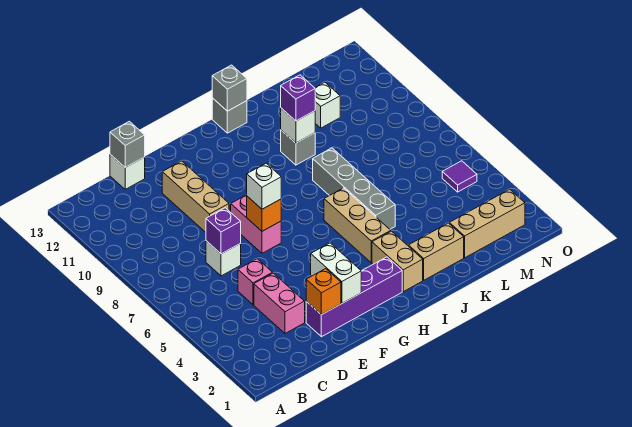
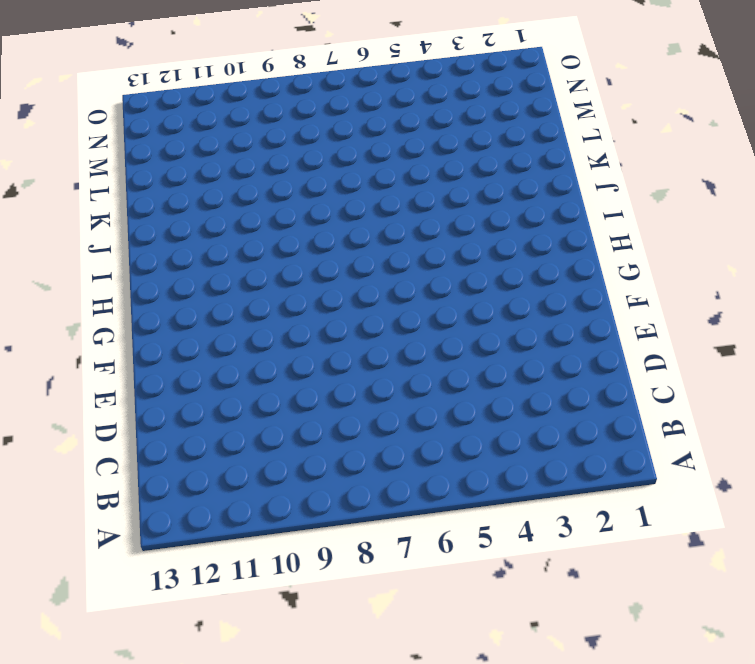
none -> pink brick D3:D4 level 1
none -> pink brick D5 level 1
none -> white brick D7 level 1

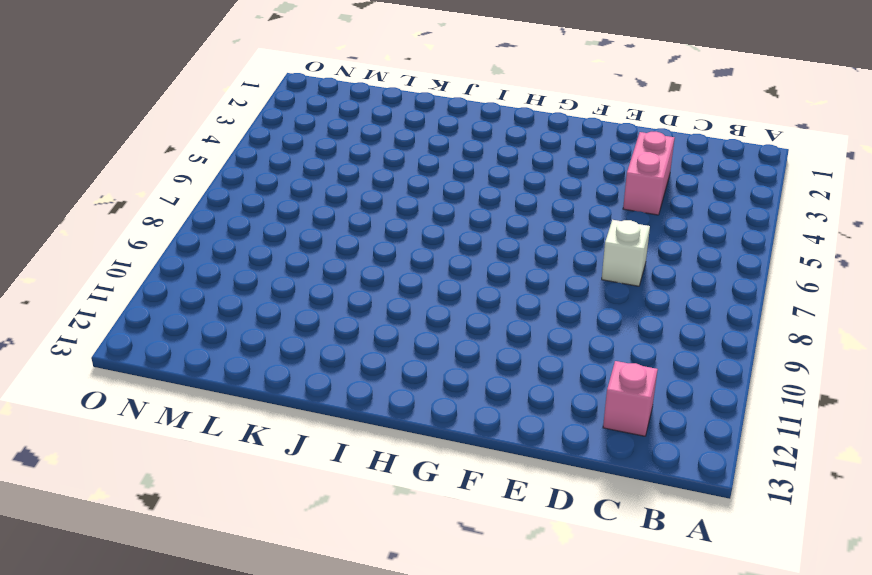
pink brick C12 level 1 -> pink brick D5 level 1
none -> white brick D13 level 1
none -> purple brick E2:H2 level 1
none -> tan brick E9:E11 level 1

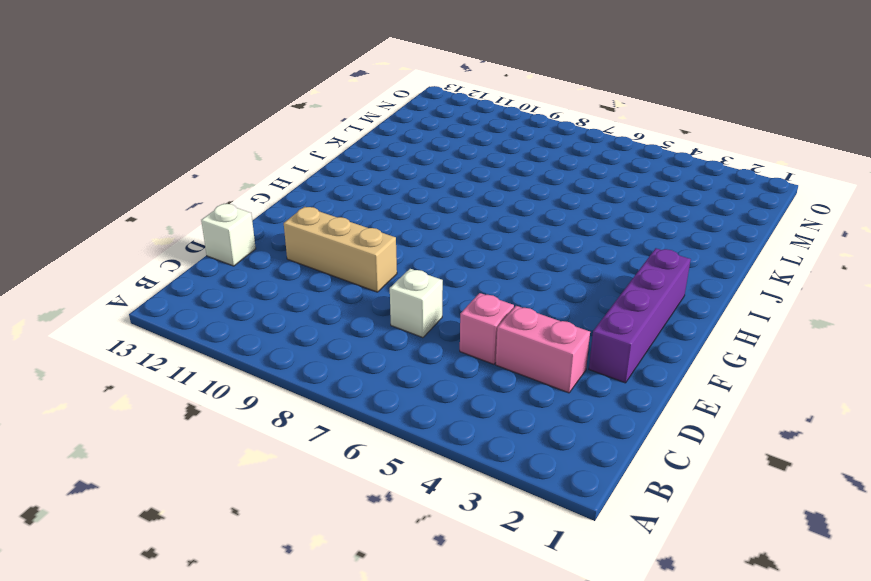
none -> pink brick F7:F8 level 1
none -> tan brick I2:I3 level 1
none -> tan brick I4:I6 level 1

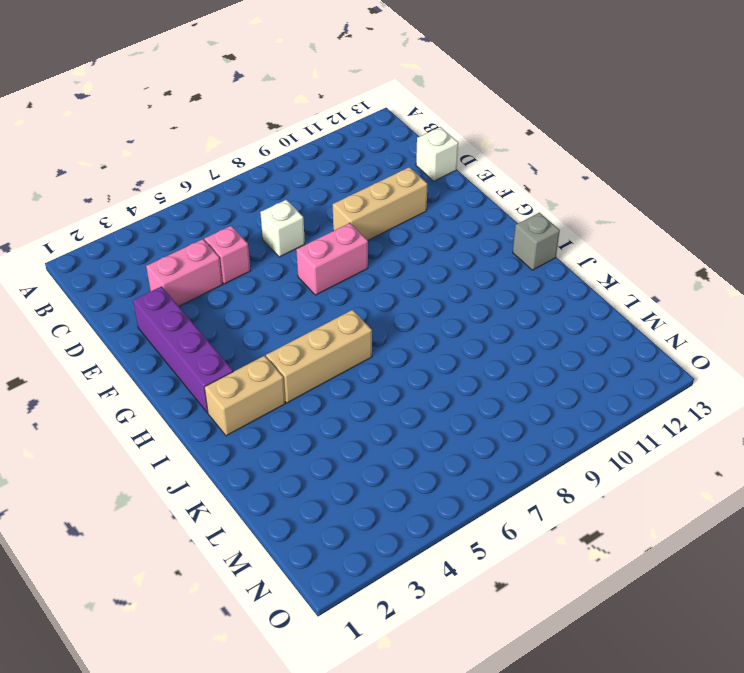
none -> tan brick J2:K2 level 1
none -> grey brick J5:J8 level 1
none -> grey brick J10 level 1

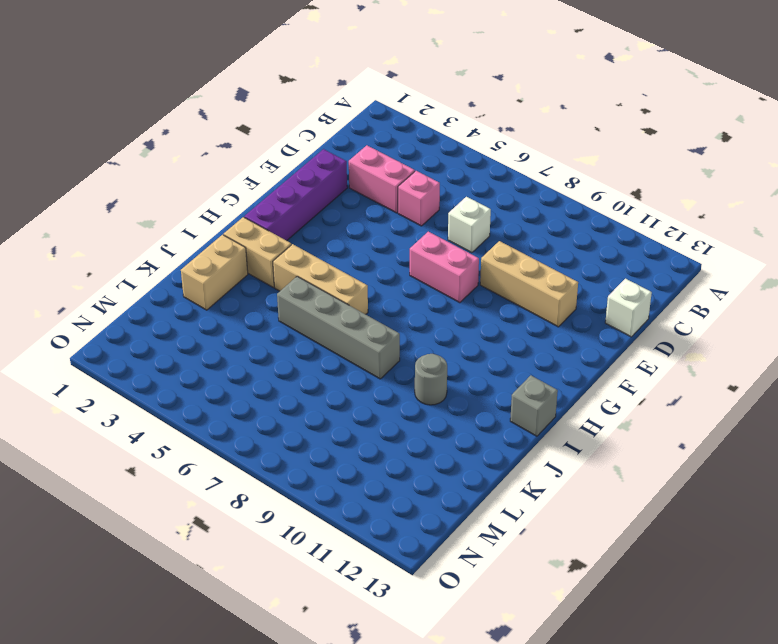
grey round brick J10 level 1 -> grey brick J10 level 1
none -> tan brick L2:N2 level 1
none -> white brick L11 level 1
none -> purple tile N5 level 1

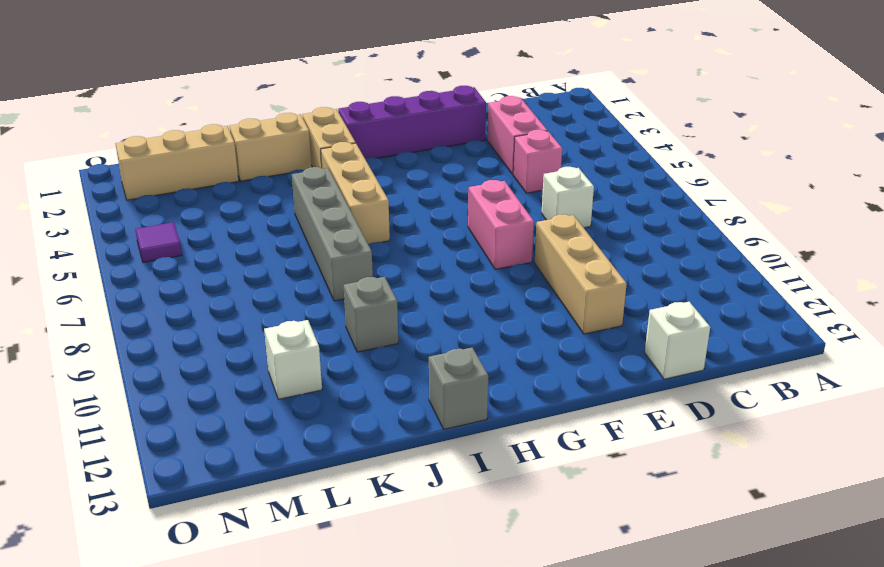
none -> purple brick D7 level 2
none -> grey brick D13 level 2
none -> orange brick E2 level 2

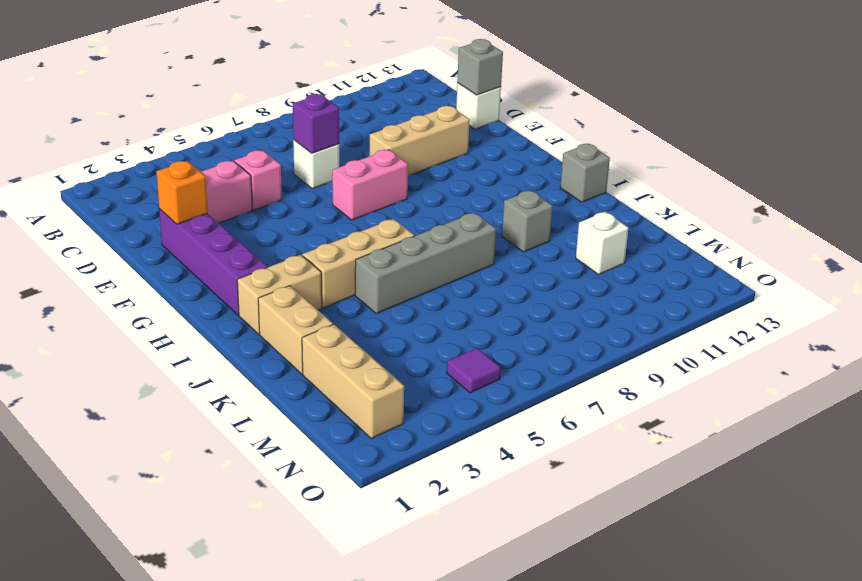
none -> white brick F2:F3 level 2
none -> orange brick F7 level 2
none -> grey brick I13 level 2

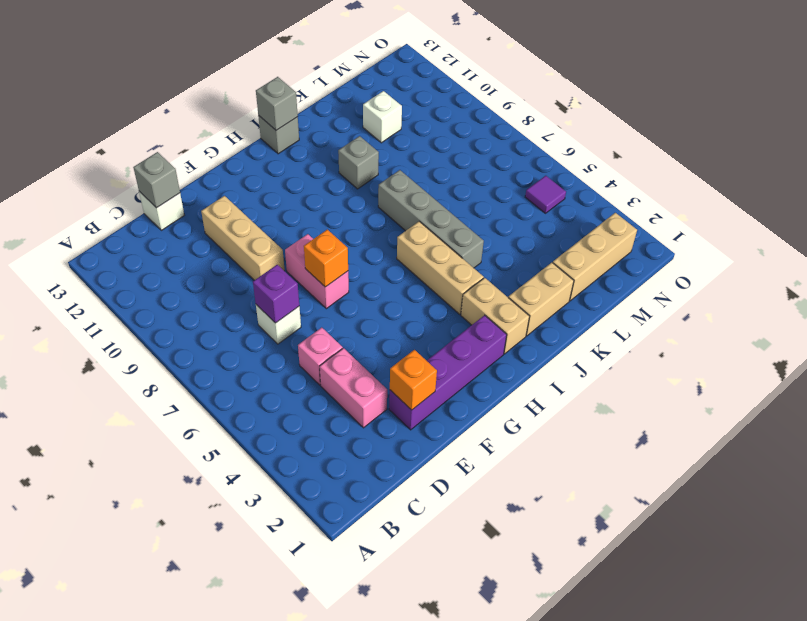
none -> white brick F2:F3 level 2
none -> white brick J10 level 2
none -> white brick F7 level 3

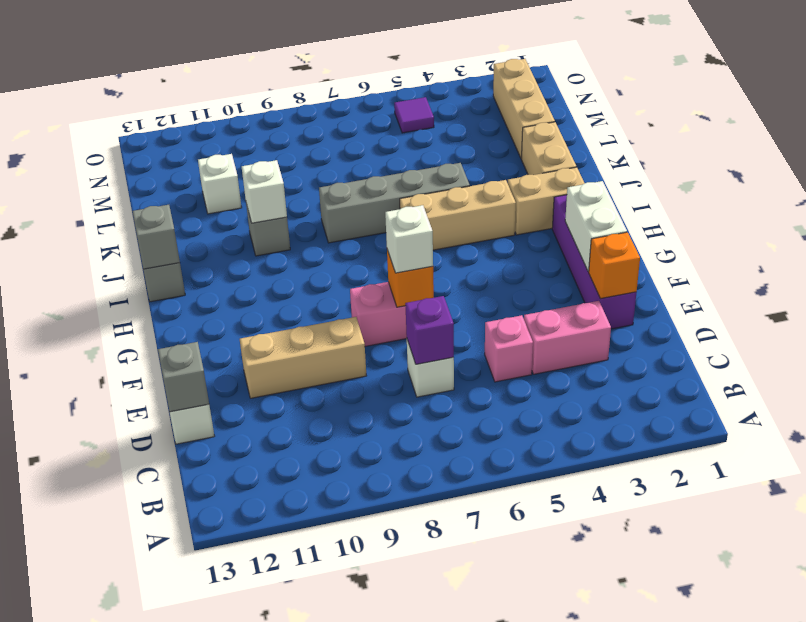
white brick F2:G2 level 2 -> white brick F2:F3 level 2
none -> purple brick J10 level 3

